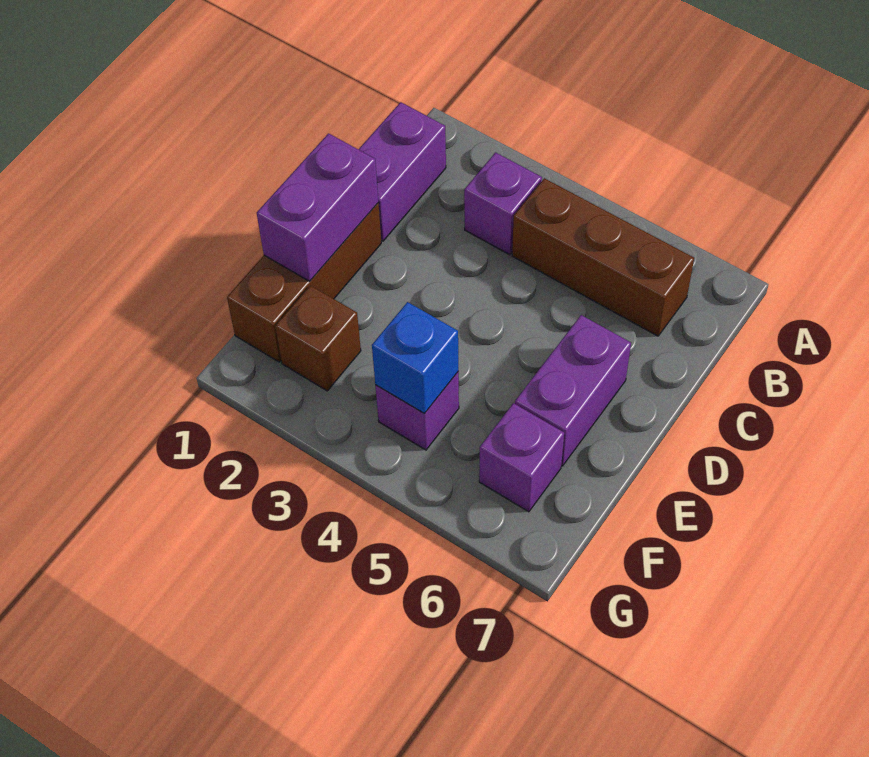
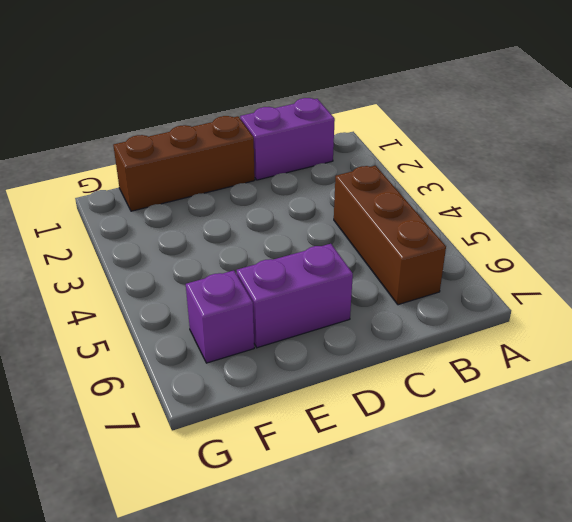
none -> purple brick B3 level 1
none -> brown brick F2 level 1

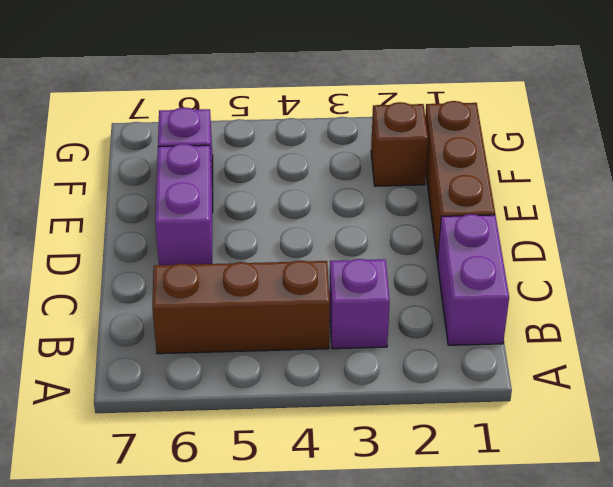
none -> purple brick F4 level 1
none -> purple brick D1:E1 level 2

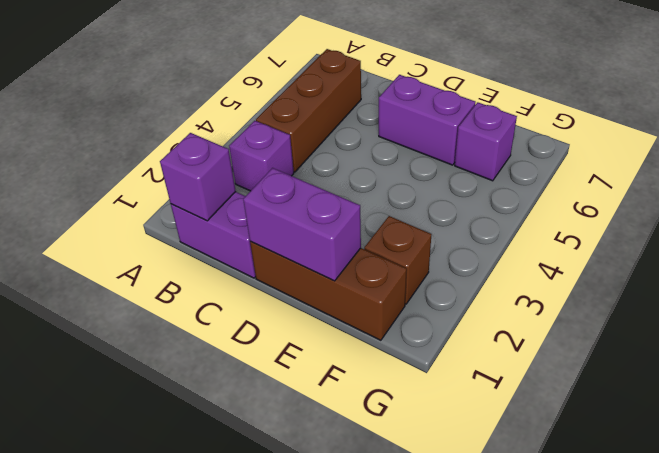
purple brick B1 level 2 -> purple brick F4 level 1
none -> blue brick F4 level 2

